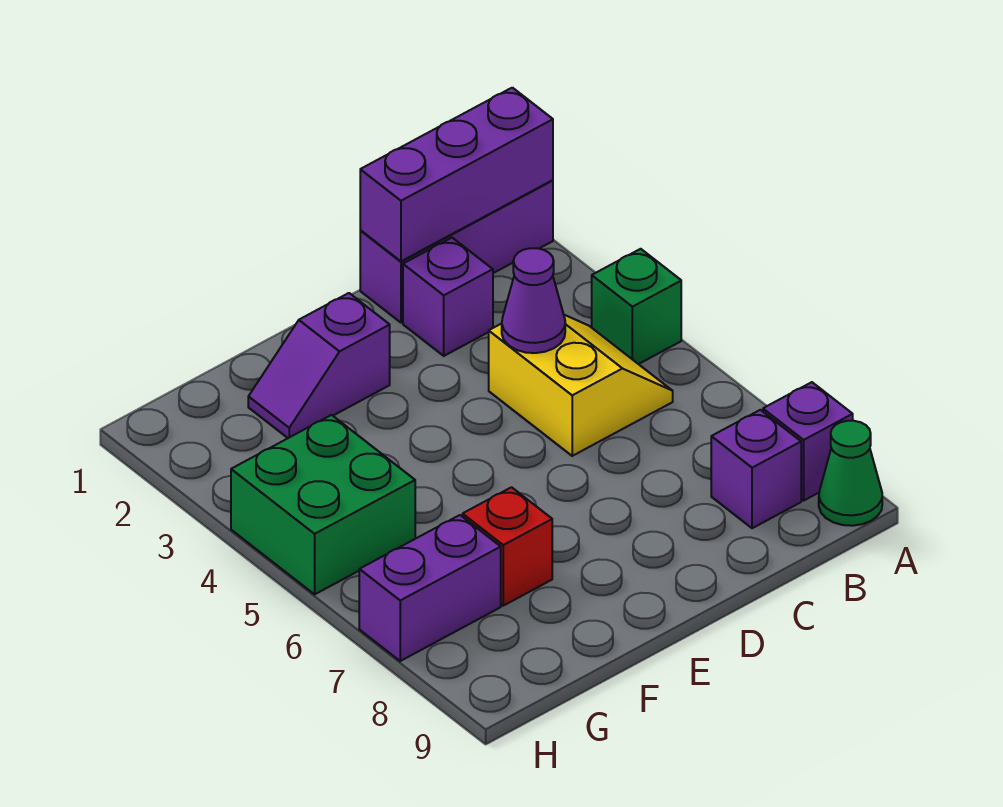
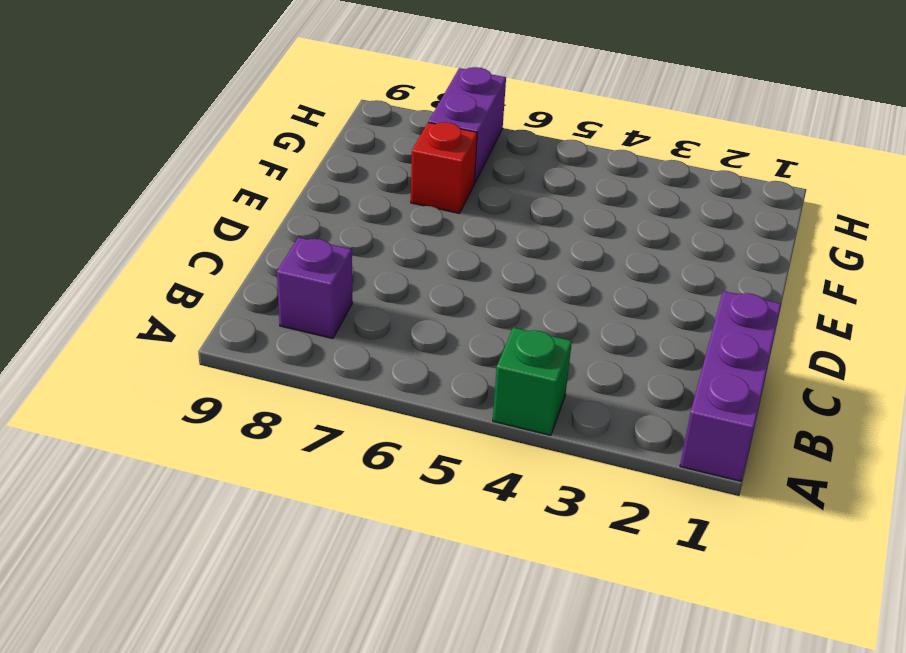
none -> purple brick A8 level 1
none -> green cone A9 level 1
none -> yellow slope B4:C5 level 1 top C

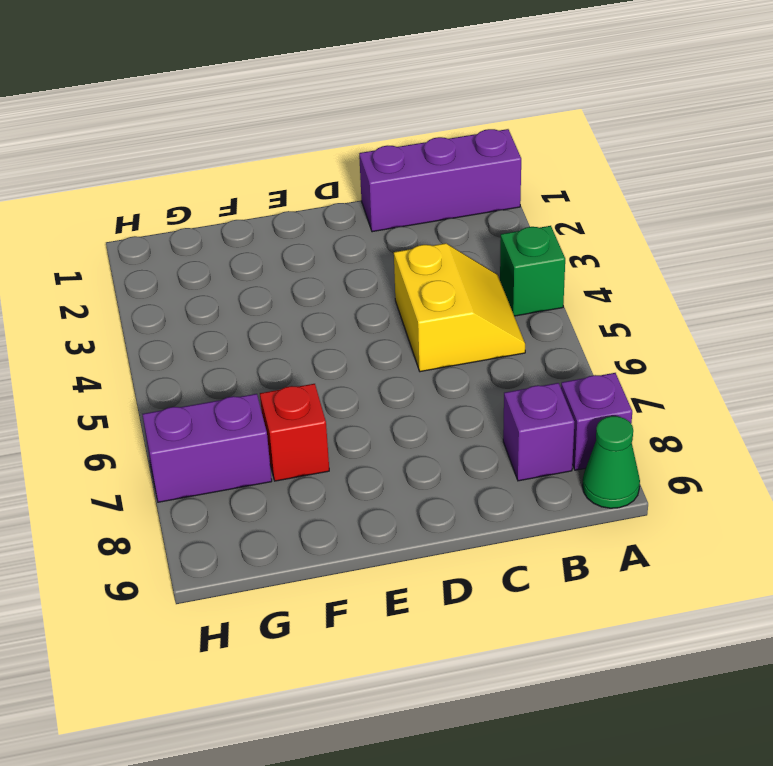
none -> purple brick C2 level 1
none -> purple slope E2:F2 level 1 top E
none -> green brick G4:H5 level 1

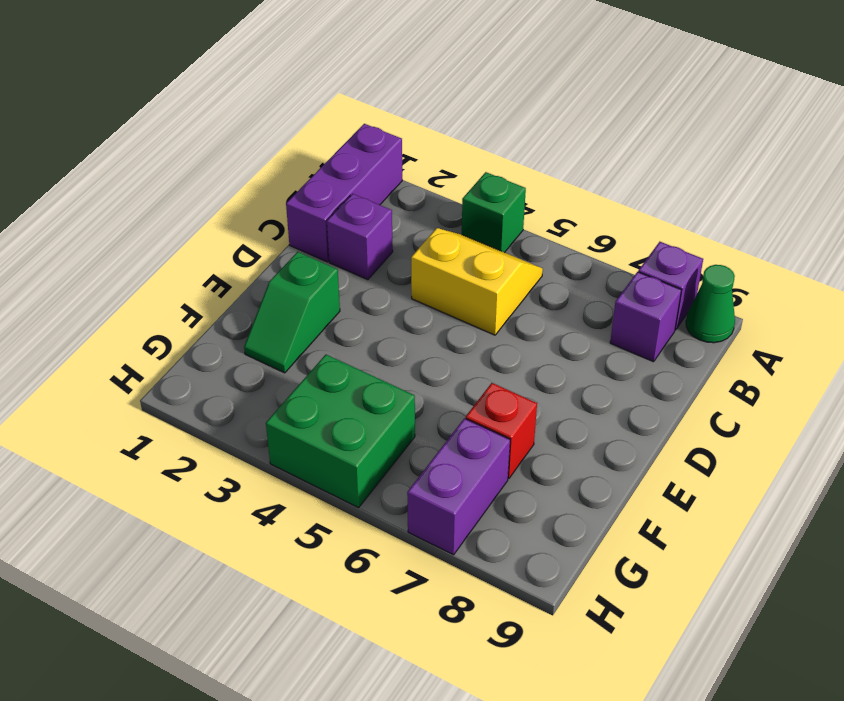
green slope E2:F2 level 1 top E -> purple slope E2:F2 level 1 top E
none -> purple brick A1:C1 level 2
none -> purple cone C4 level 2

